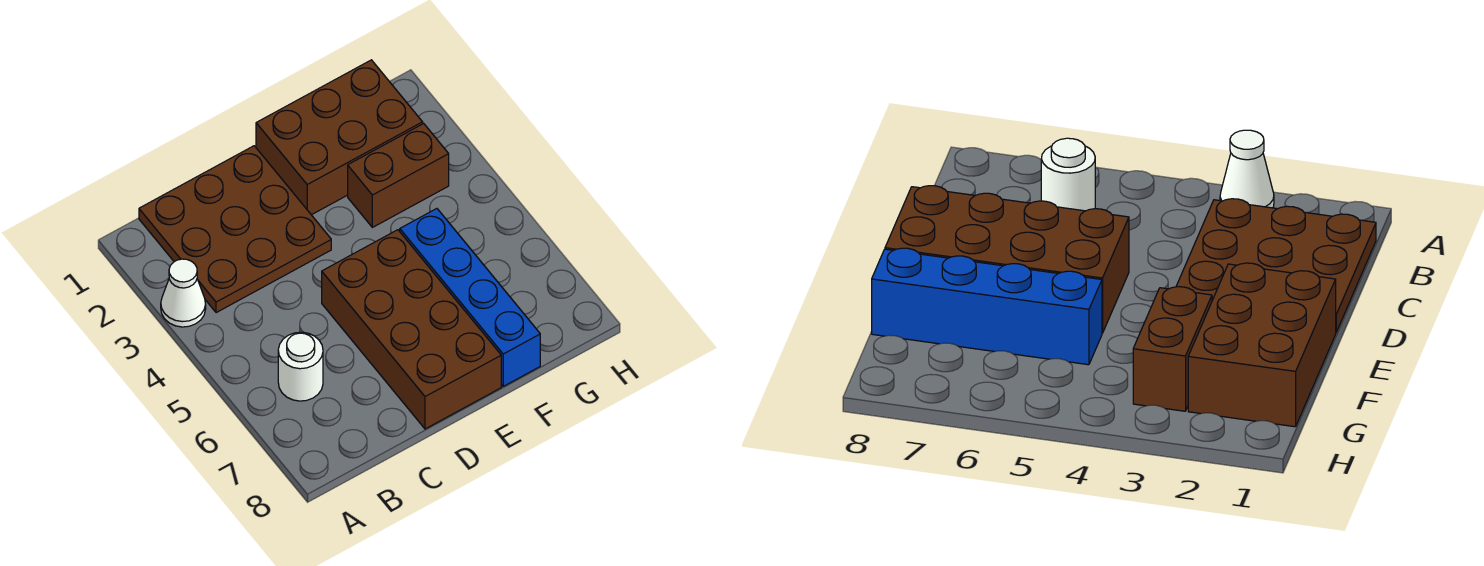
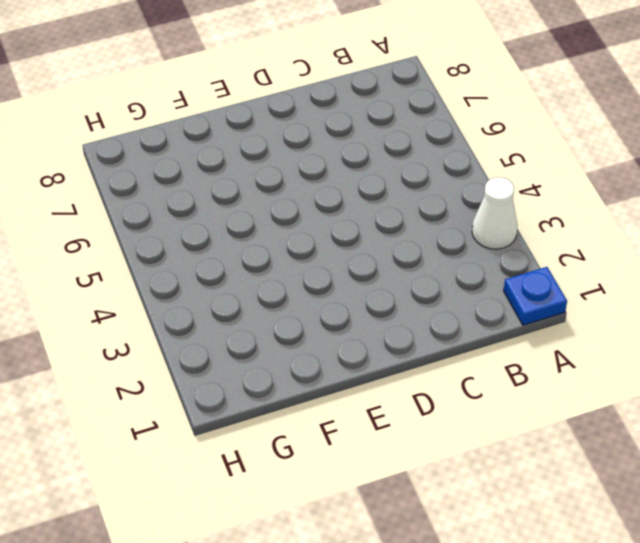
blue plate A1 level 1 -> none
none -> brown plate B1:D3 level 1
none -> white round brick B6 level 1

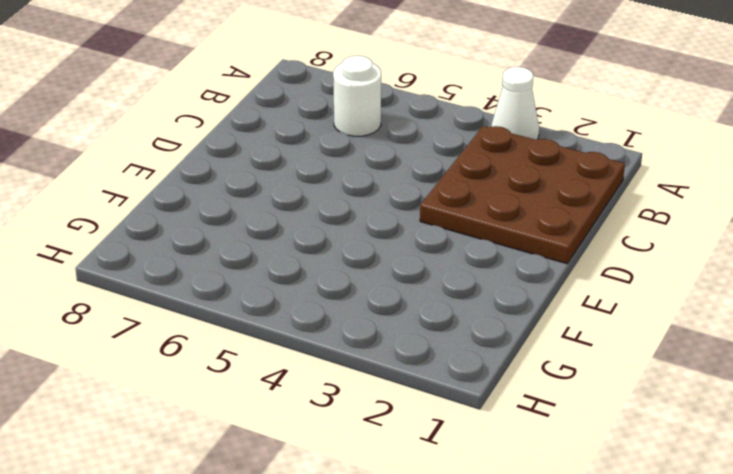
none -> brown brick D5:E8 level 1
none -> brown brick E1:G2 level 1

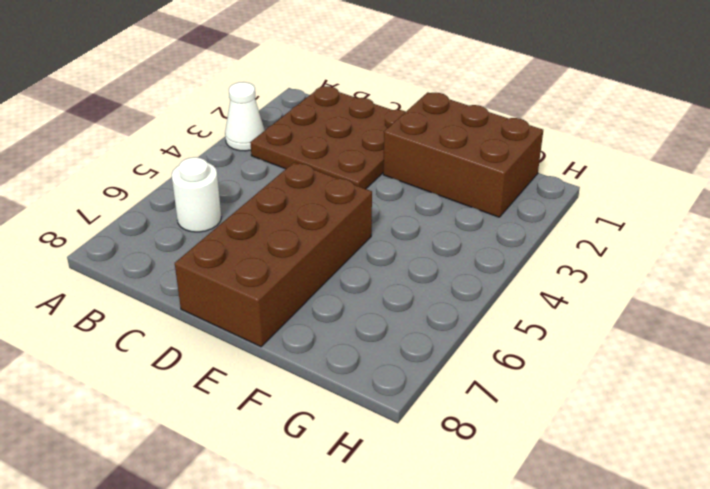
none -> brown brick F3:G3 level 1
none -> blue brick F5:F8 level 1

